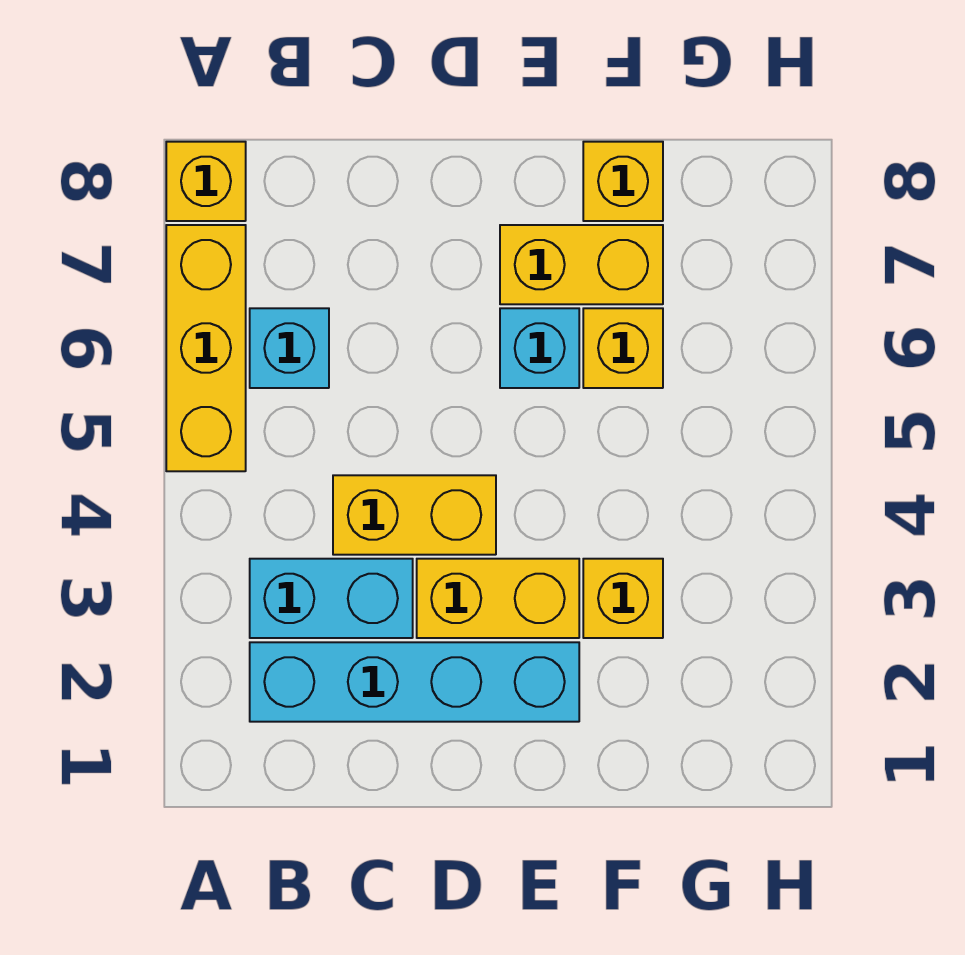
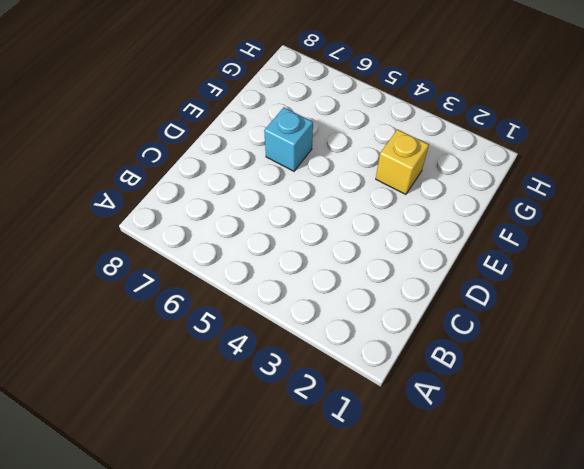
none -> yellow brick A5:A7 level 1
none -> yellow brick A8 level 1
none -> cyan brick B2:E2 level 1

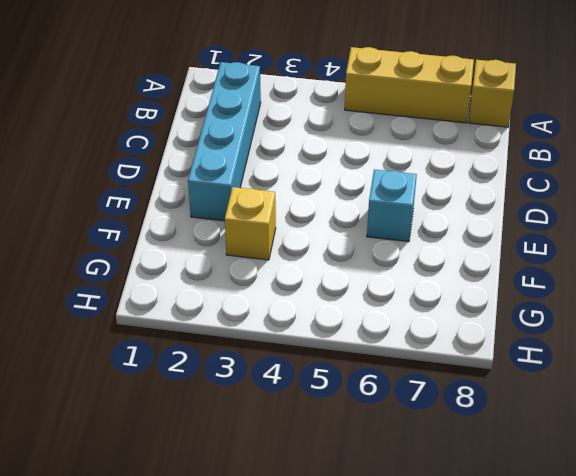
none -> cyan brick B3:C3 level 1
none -> cyan brick B6 level 1
none -> yellow brick C4:D4 level 1

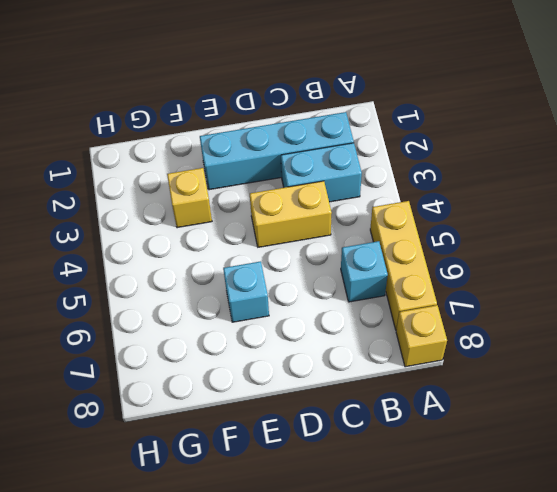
none -> yellow brick D3:E3 level 1
none -> yellow brick E7:F7 level 1
none -> yellow brick F6 level 1

